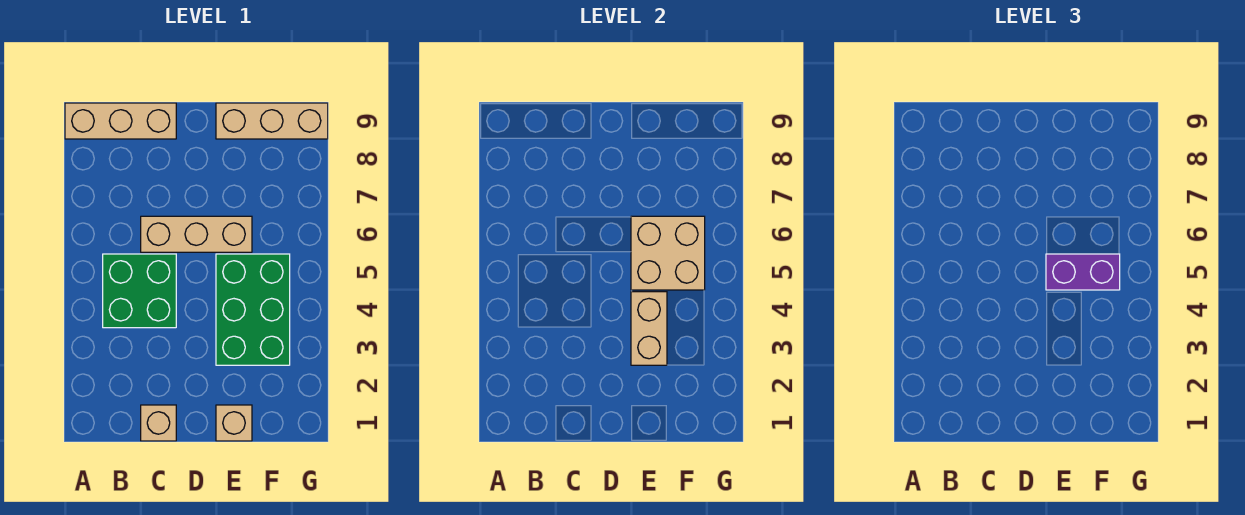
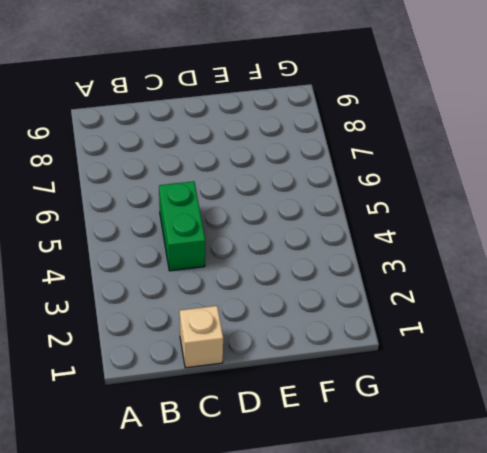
green brick C4:C5 level 1 -> green brick B4:C5 level 1
none -> tan brick A9:C9 level 1
none -> tan brick C6:E6 level 1

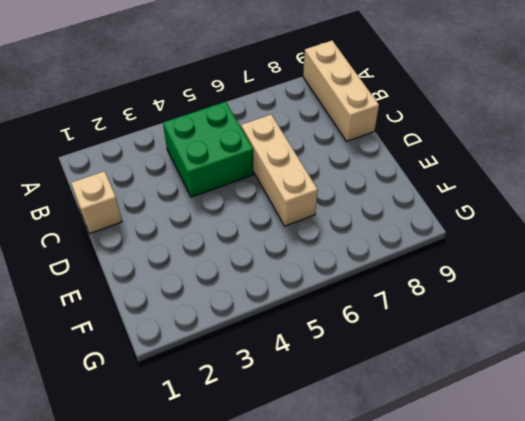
none -> tan brick E1 level 1
none -> green brick E3:F5 level 1

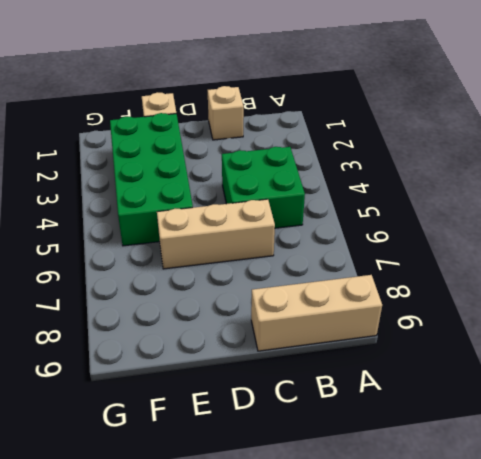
green brick E2:F5 level 1 -> green brick E3:F5 level 1
none -> tan brick E9:G9 level 1
none -> tan brick E3:E4 level 2

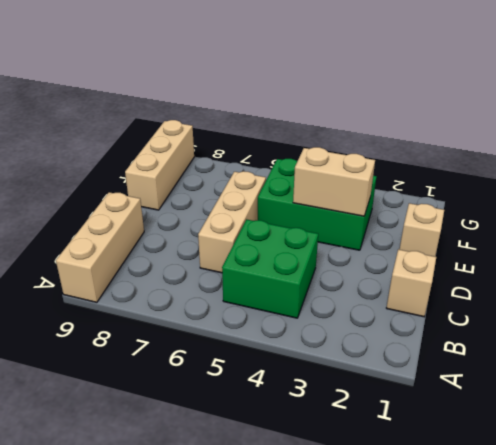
none -> tan brick E5:F6 level 2
none -> purple brick E5:F5 level 3

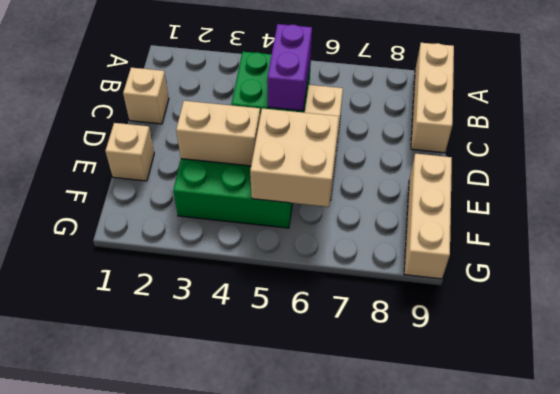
purple brick B5:C5 level 2 -> purple brick E5:F5 level 3

